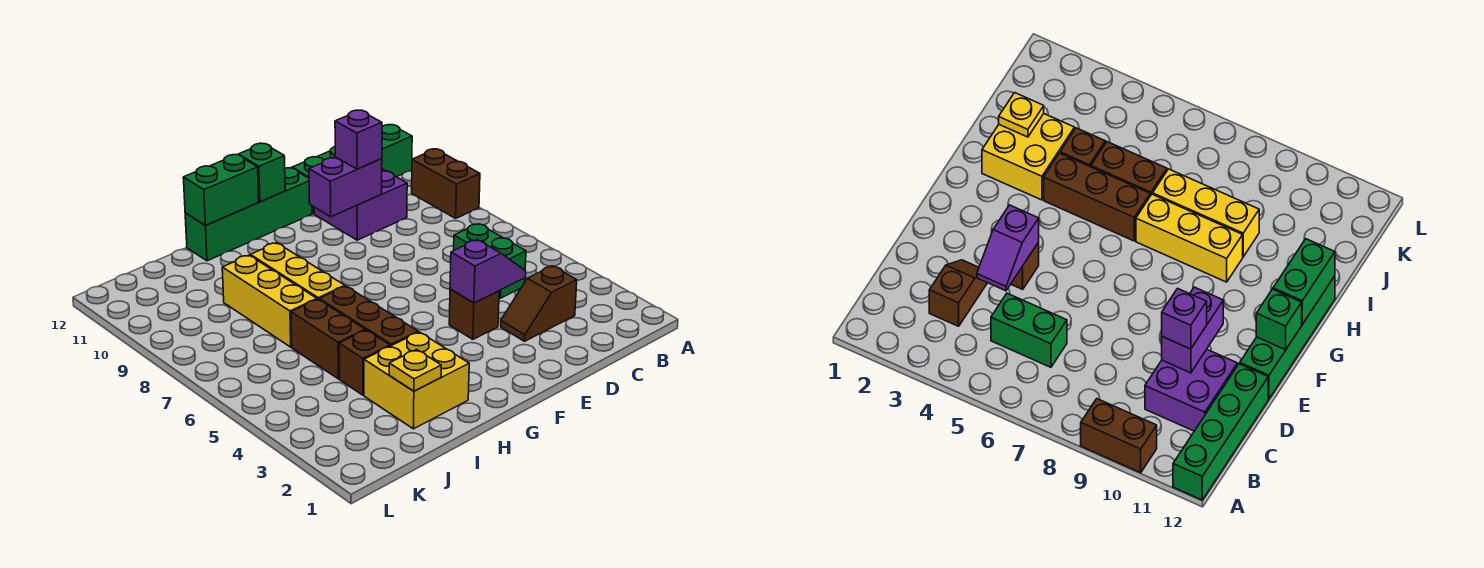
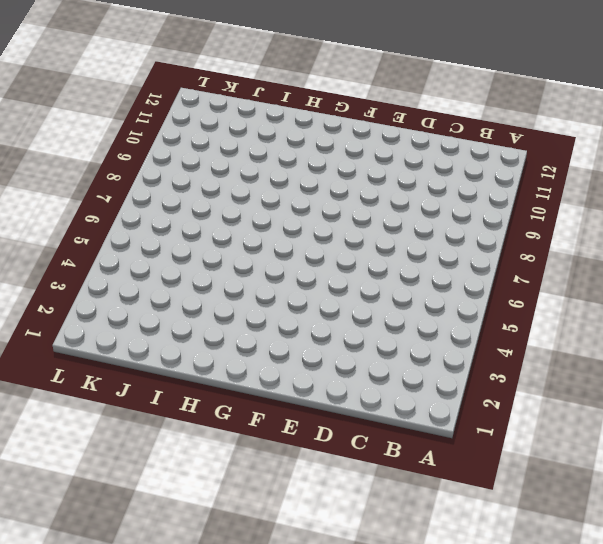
none -> brown brick A9:A10 level 1
none -> green brick A12:D12 level 1
none -> brown slope C3:D3 level 1 top C

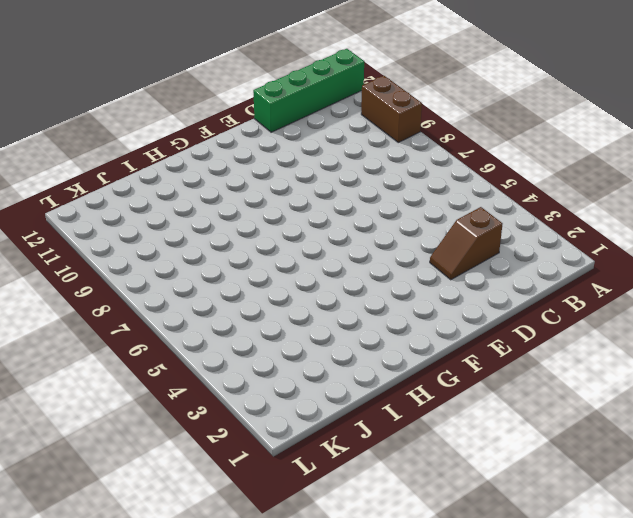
none -> green brick C5:C6 level 1
none -> purple brick C10:D11 level 1
none -> brown brick E4 level 1

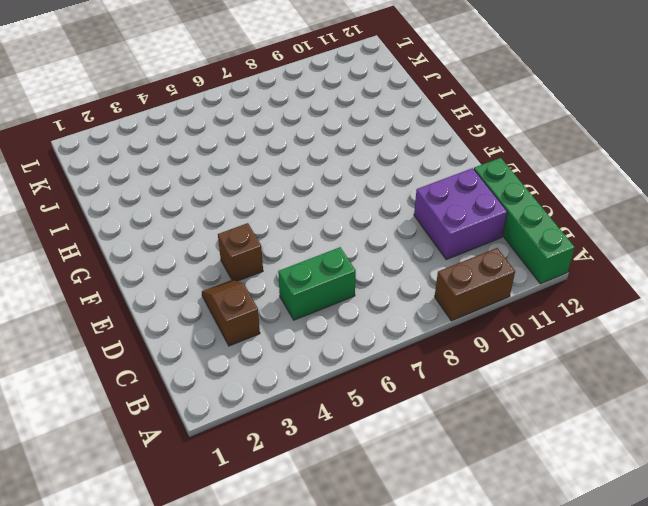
none -> green brick E12:H12 level 1
none -> yellow brick H2:I3 level 1
none -> brown brick H4:H6 level 1

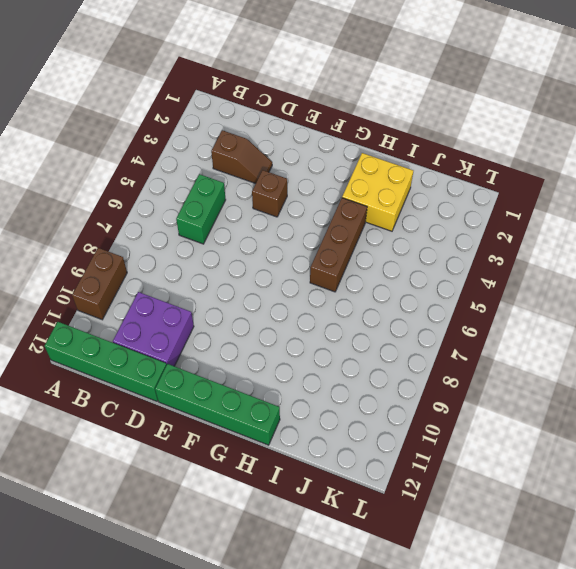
none -> yellow brick H7:H9 level 1
none -> brown brick I4 level 1
none -> brown brick I5:I6 level 1

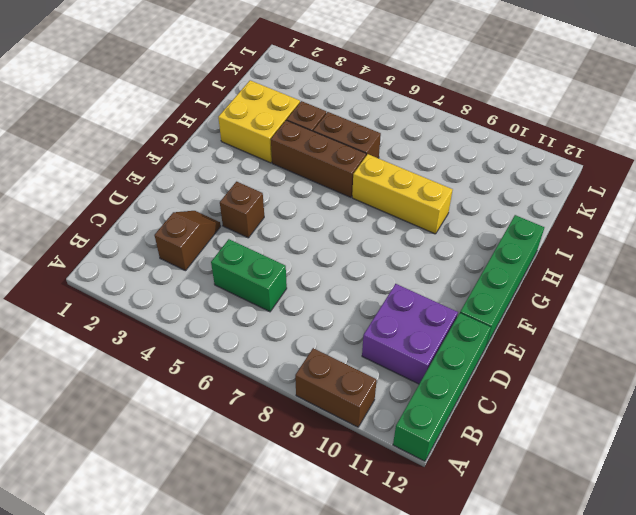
none -> yellow brick I7:I9 level 1
none -> purple slope D4:E4 level 2 top E
none -> purple brick D10:E10 level 2

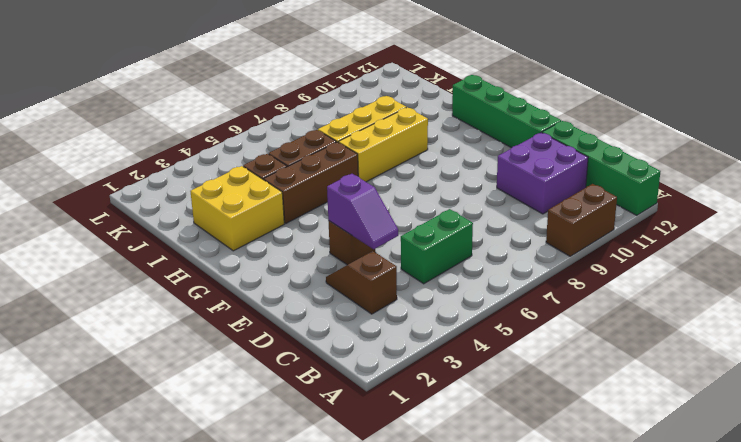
none -> purple brick D10:E10 level 2
none -> green brick F12 level 2
none -> green brick G12:H12 level 2

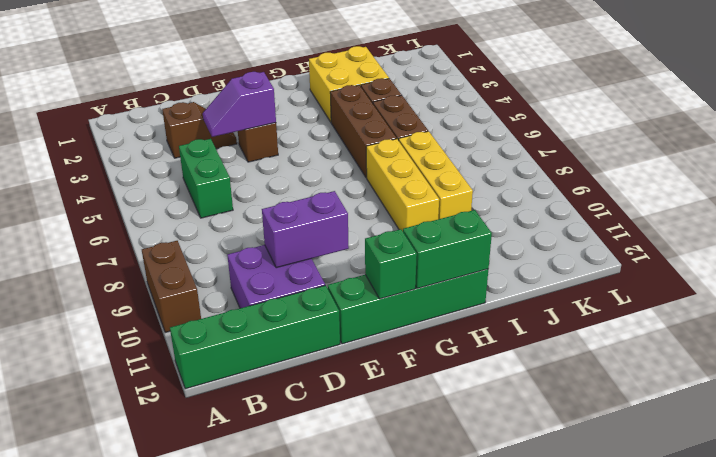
none -> yellow plate I2 level 2
none -> purple brick D10 level 3

